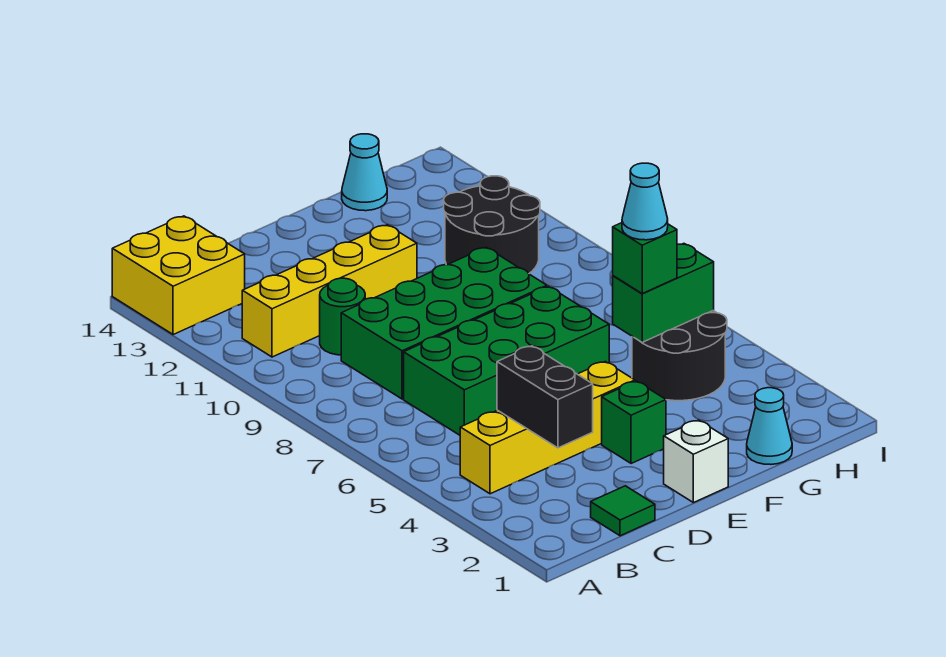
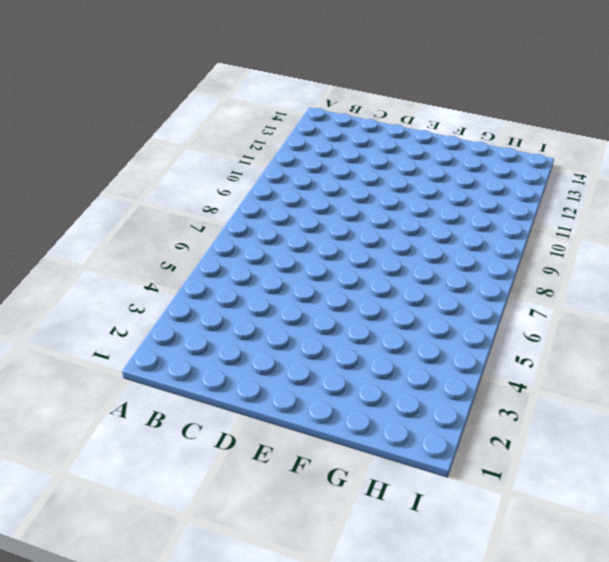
none -> yellow brick A13:B14 level 1
none -> yellow brick B4:E4 level 1
none -> yellow brick B11:E11 level 1

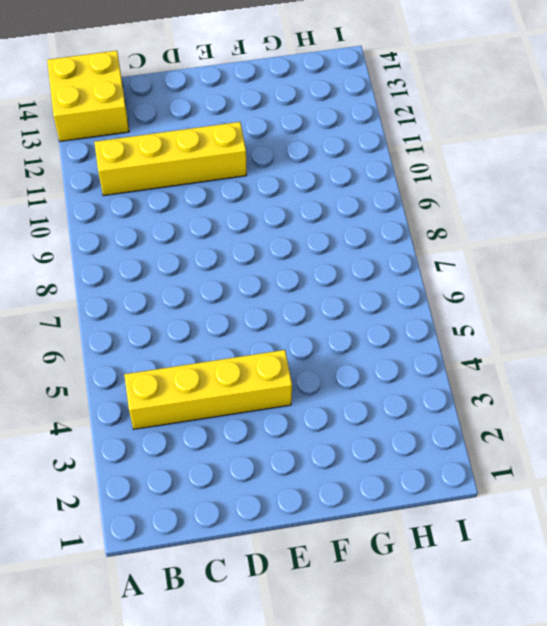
none -> green tile C1 level 1
none -> green brick C6:F7 level 1
none -> green brick C8:F9 level 1

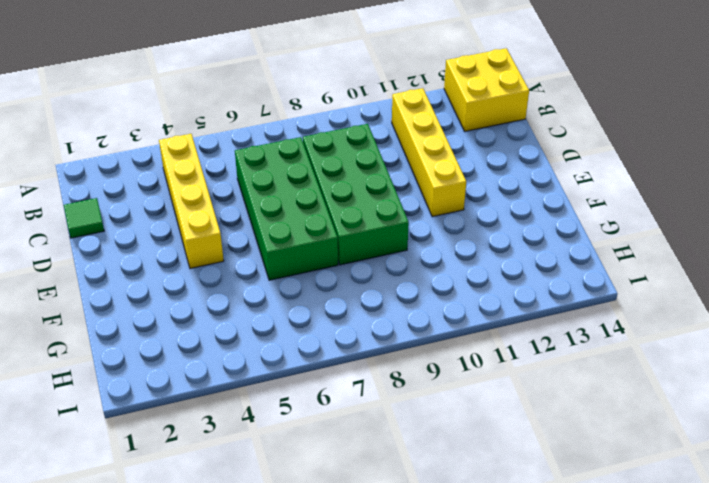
none -> green round brick C10 level 1
none -> white brick E1 level 1
none -> green brick E3 level 1

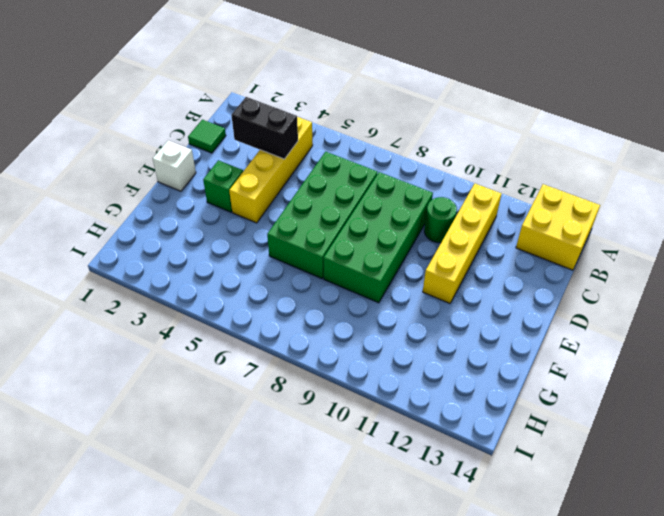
none -> cyan cone G1 level 1
none -> black round brick G4:H5 level 1
none -> black round brick G10:H11 level 1

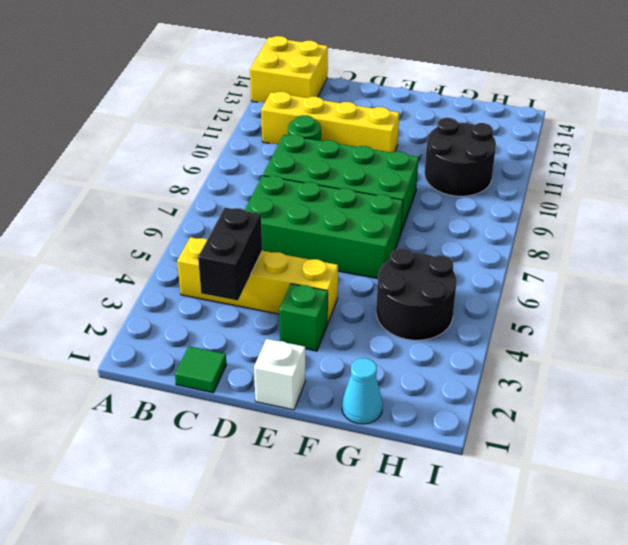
none -> cyan cone G14 level 1
none -> green brick G5:H5 level 2
none -> green brick G5 level 3

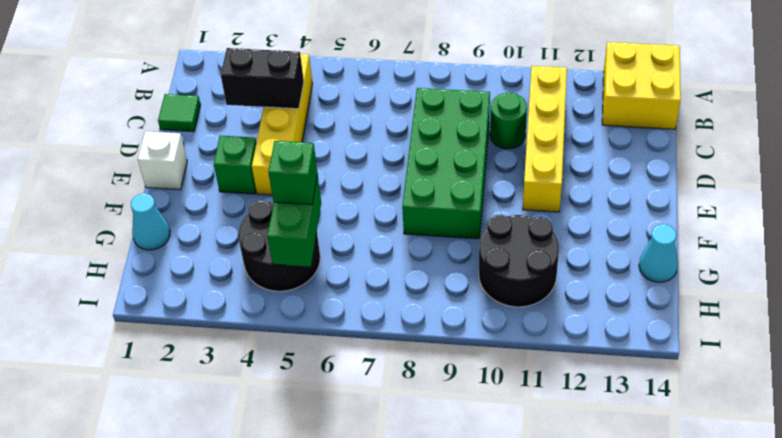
none -> green brick C6:F7 level 1
none -> cyan cone G5 level 4

